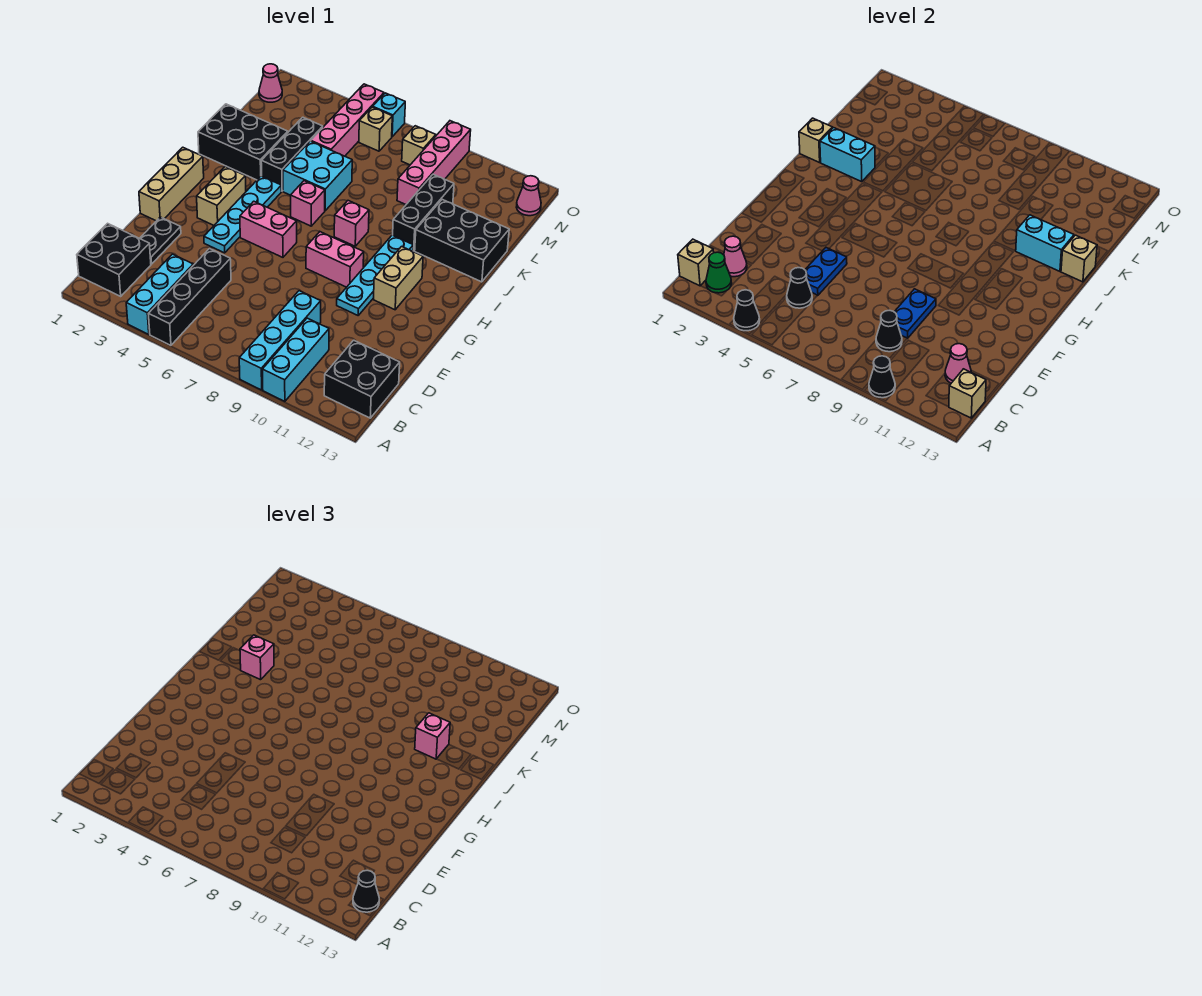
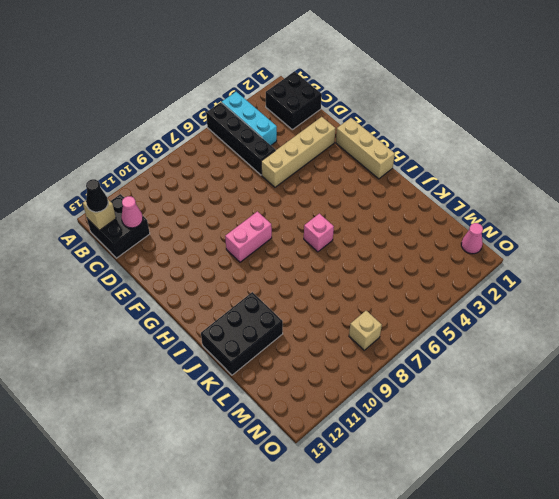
tan brick E2:E5 level 1 -> black plate D2:E2 level 1
none -> cyan brick A9:D9 level 1
none -> cyan brick A10:C10 level 1
none -> cyan plate F4:I4 level 1
none -> cyan plate F10:I10 level 1

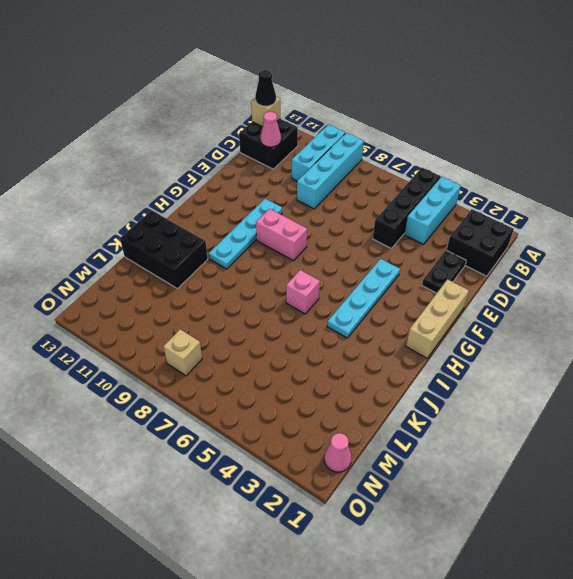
none -> tan brick G3:H3 level 1
none -> pink brick G5:G6 level 1
none -> tan brick G11:H11 level 1
none -> pink brick I8 level 1

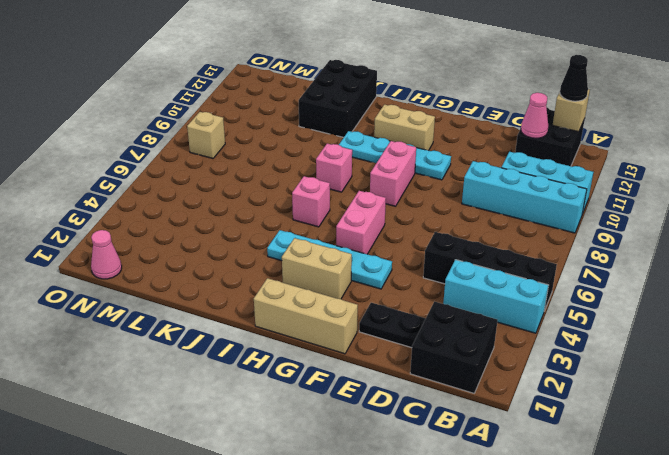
none -> black brick J1:K3 level 1
none -> black brick J4:L4 level 1
none -> cyan brick J5:K6 level 1
none -> black brick J10:L10 level 1

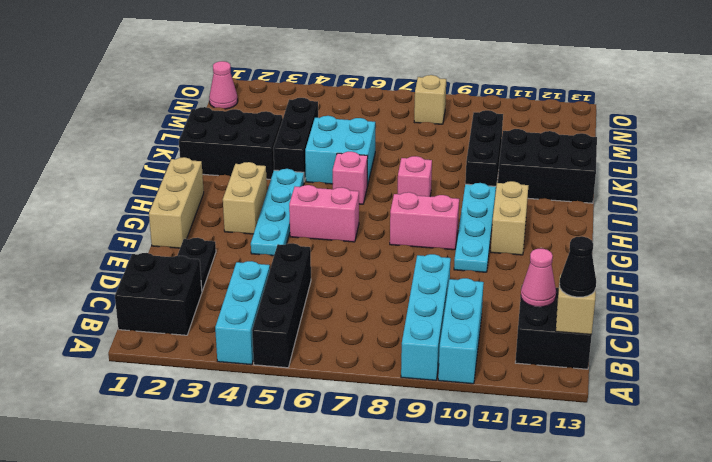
none -> pink brick L5:O5 level 1
none -> pink brick L9:O9 level 1
none -> tan brick N6 level 1
none -> pink cone N13 level 1

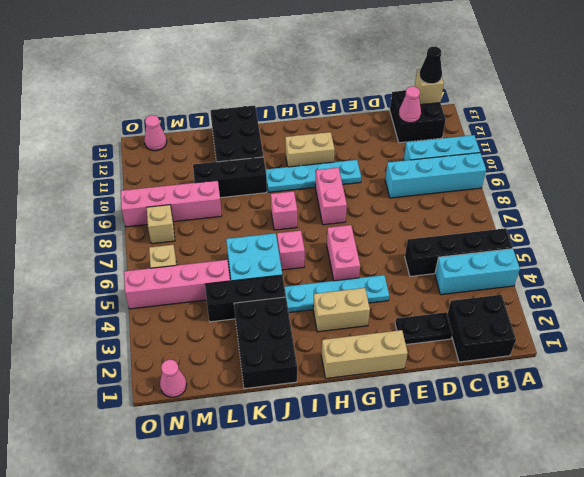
none -> cyan brick O6 level 1
none -> black cone A4 level 2
none -> black cone A10 level 2
none -> tan brick B1 level 2

